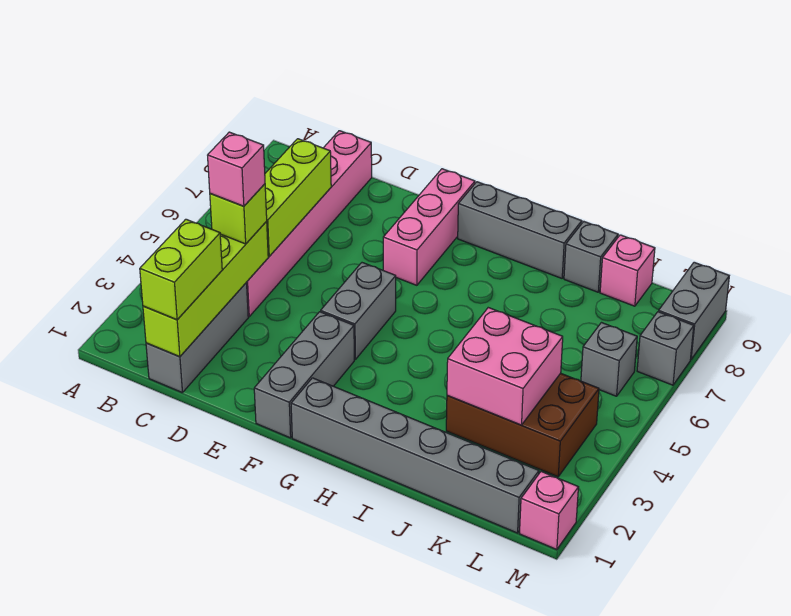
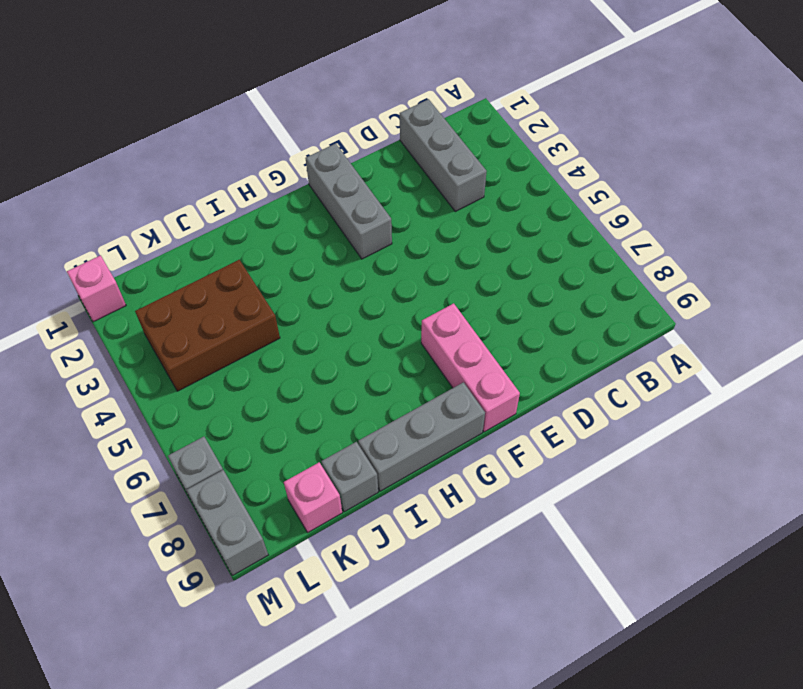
none -> pink brick C4:C9 level 1
none -> grey brick F4:F5 level 1
none -> grey brick G1:L1 level 1

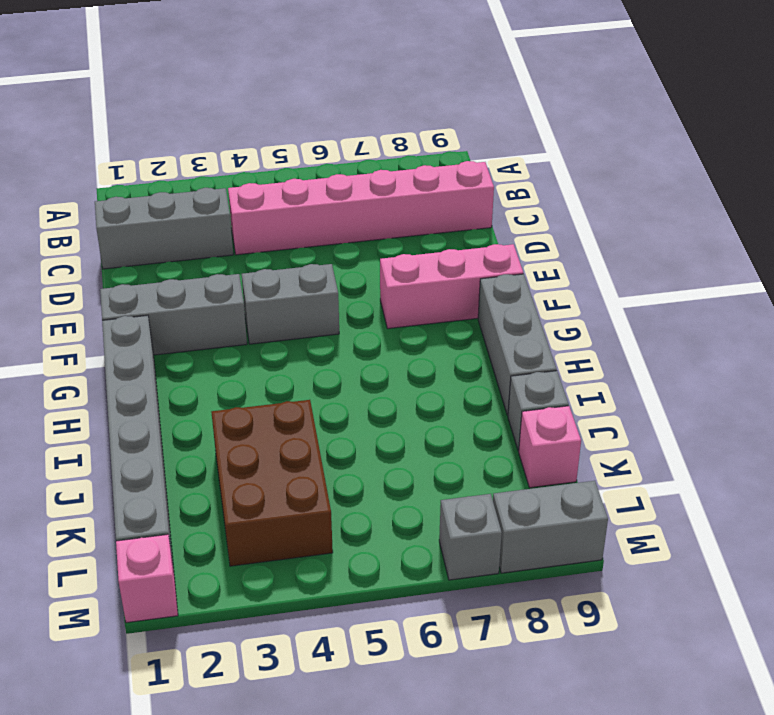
none -> grey brick L6 level 1
none -> lime brick C1:C4 level 2
none -> lime brick C5:C7 level 2

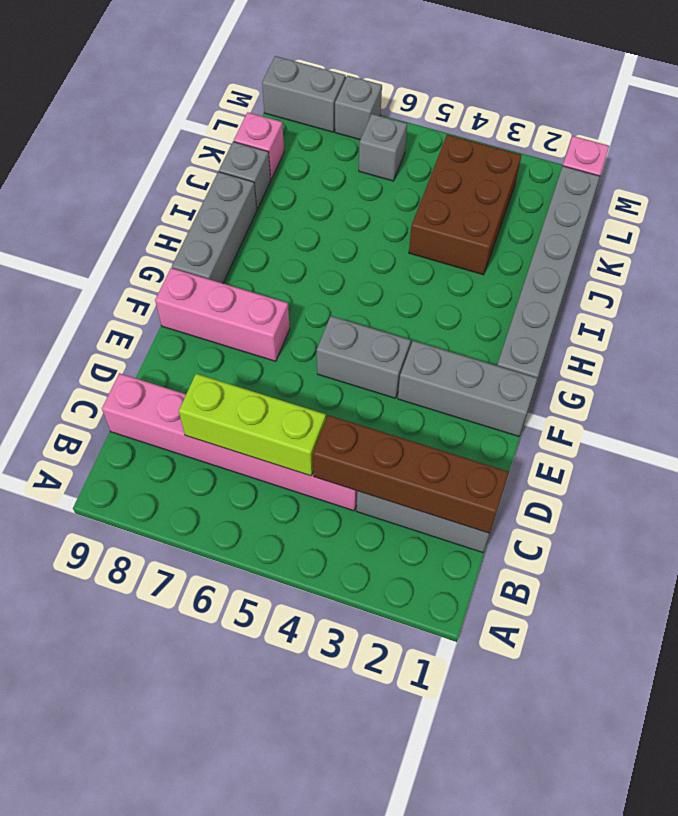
brown brick C1:C4 level 2 -> lime brick C1:C4 level 2
none -> pink brick J3:K4 level 2
none -> lime brick C1:C2 level 3
none -> lime brick C4 level 3

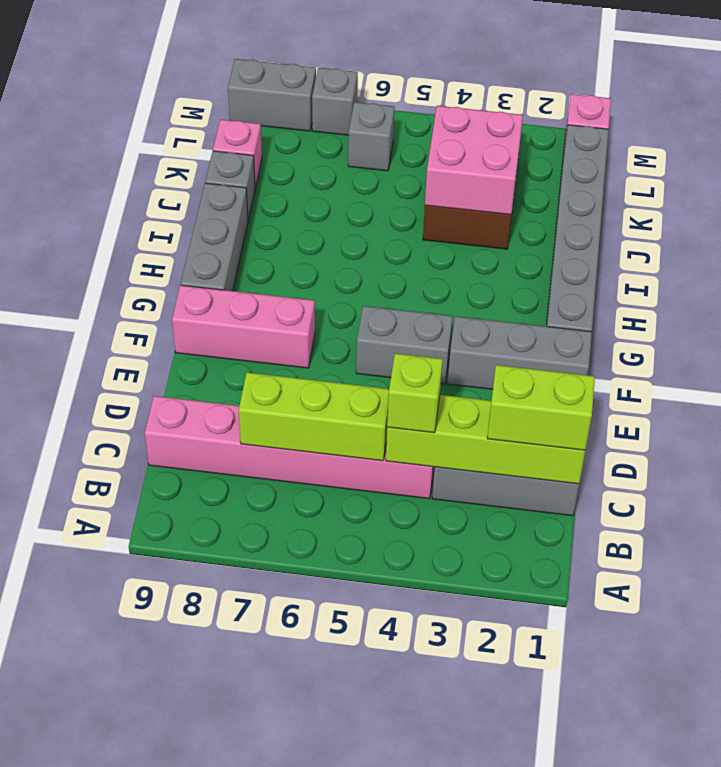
none -> pink brick C4 level 4

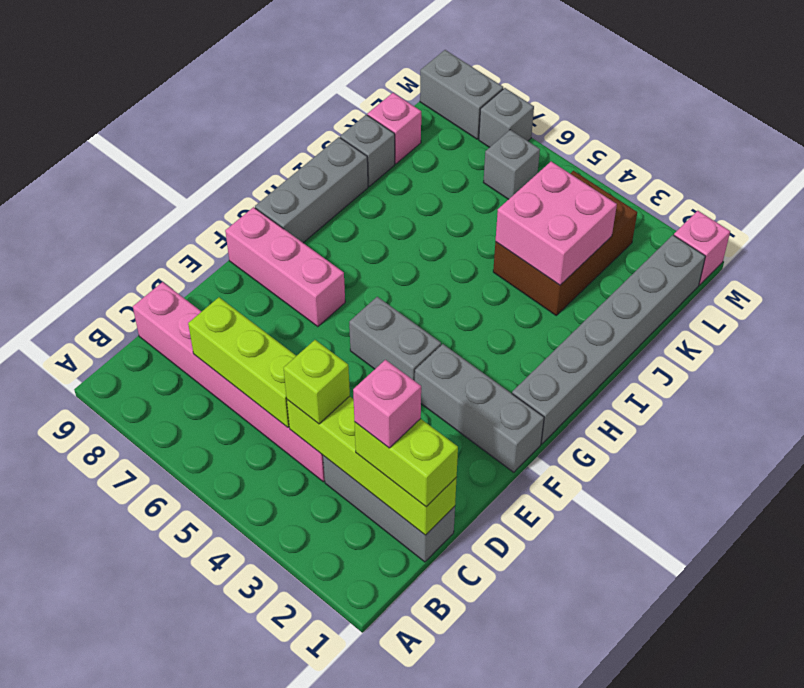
pink brick C2 level 4 -> pink brick C4 level 4

